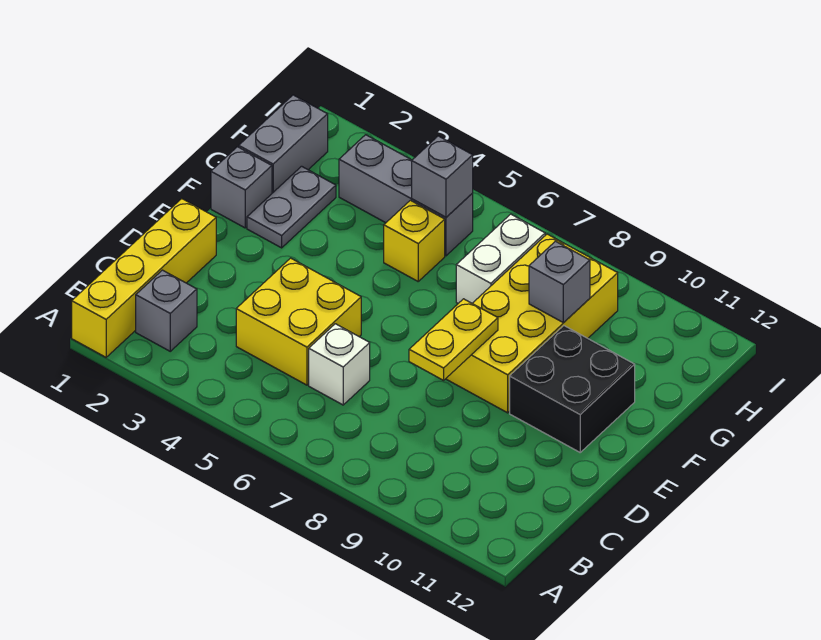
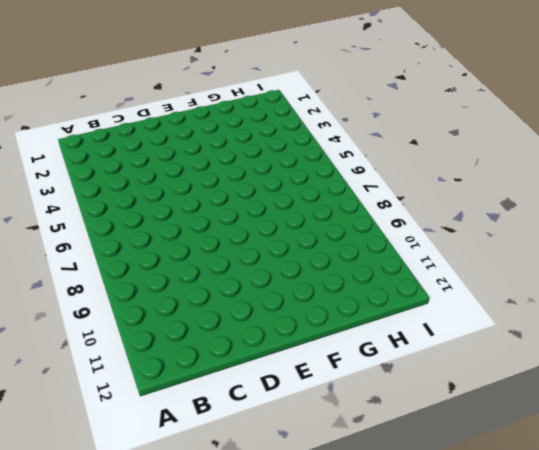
none -> yellow brick A1:D1 level 1
none -> grey brick B2 level 1
none -> yellow brick C4:D5 level 1

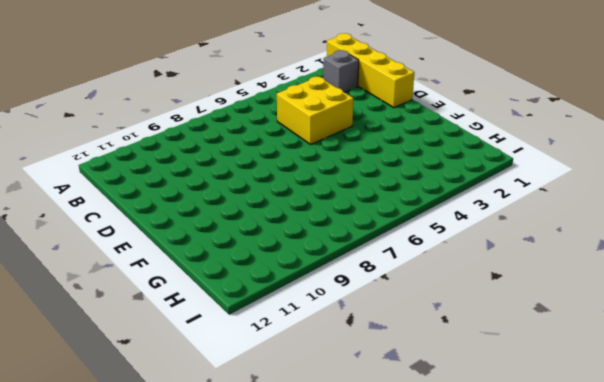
none -> white brick C6 level 1
none -> yellow brick E8:H9 level 1
none -> black brick E10:F11 level 1

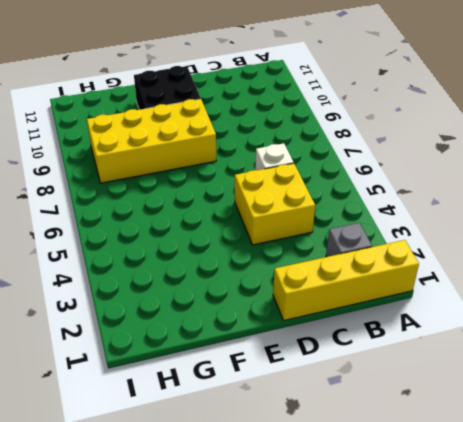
none -> grey brick F1 level 1
none -> grey plate F2:G2 level 1
none -> grey brick G1:H1 level 1

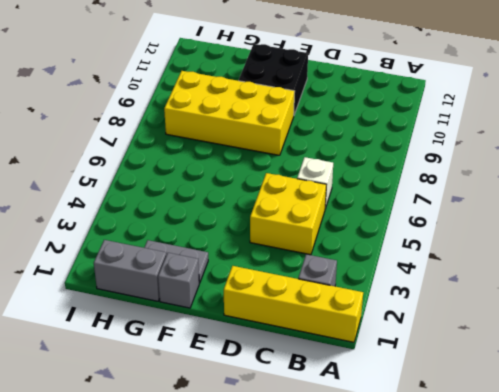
none -> yellow brick G5 level 1
none -> white brick G7:H7 level 1
none -> grey brick H3:H5 level 1

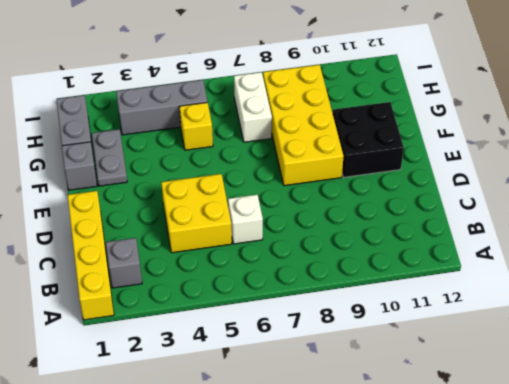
none -> yellow plate D8:E8 level 2
none -> grey brick G9 level 2
none -> grey brick H5 level 2

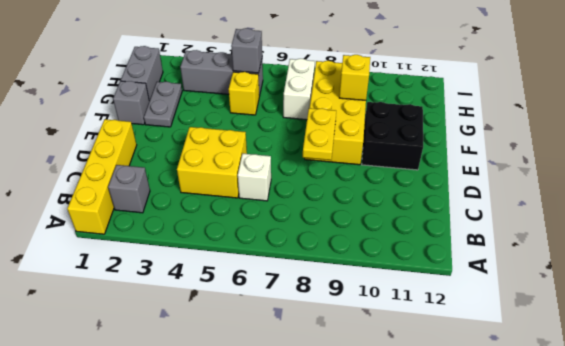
yellow brick G9 level 2 -> grey brick G9 level 2

